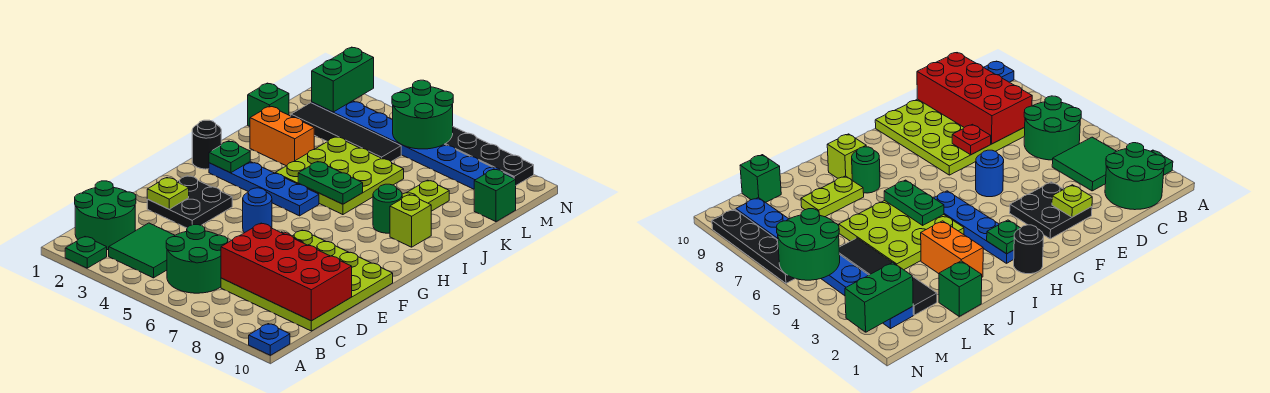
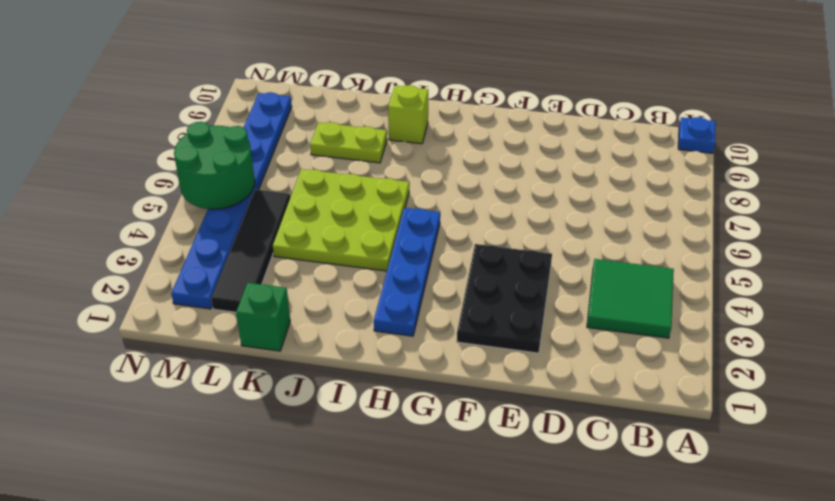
black plate E2:F4 level 1 -> black plate E2:F3 level 1
none -> green plate A2 level 1
none -> green round brick B1:C2 level 1
none -> green round brick B5:C6 level 1

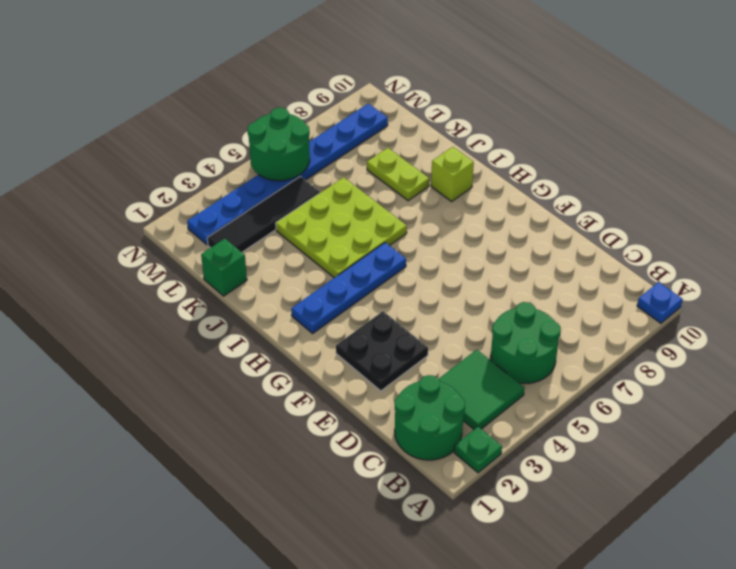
none -> lime plate C7:F10 level 1
none -> blue round brick F5 level 1
none -> black round brick H1 level 1

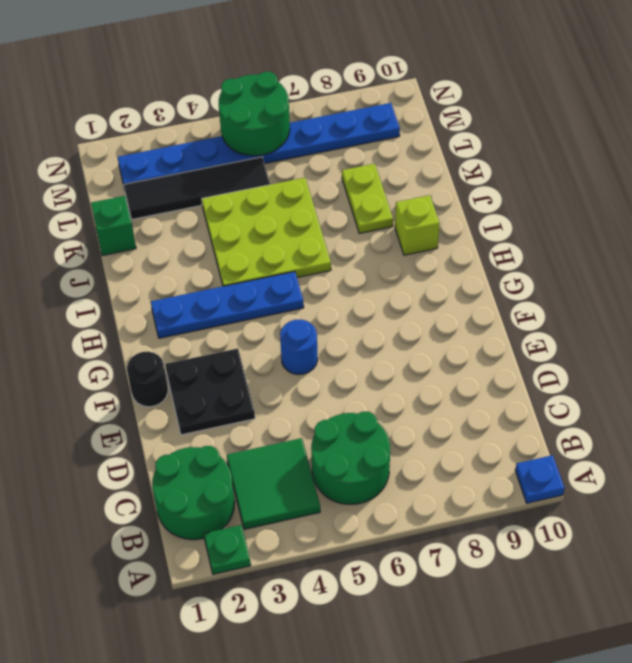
black round brick F1 level 1 -> black round brick H1 level 1
none -> lime plate C7:F10 level 1
none -> green round brick I8 level 1
none -> orange brick J2:J3 level 1

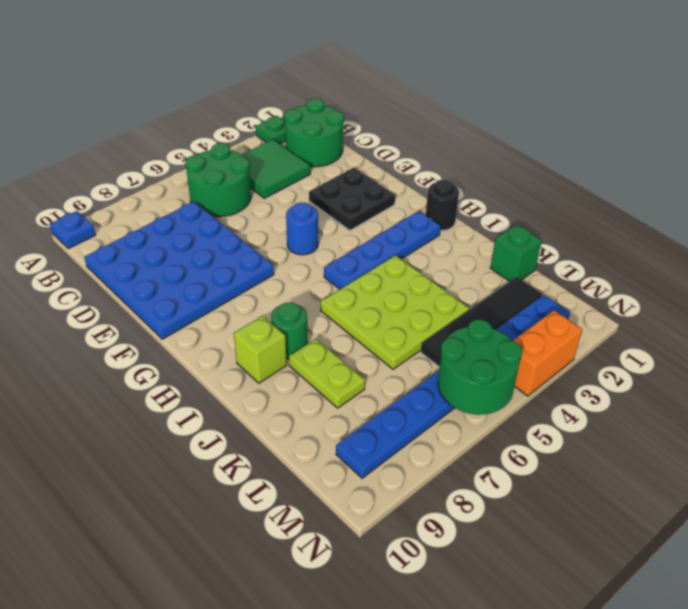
blue plate C7:F10 level 1 -> lime plate C7:F10 level 1
orange brick N3:N4 level 1 -> orange brick J2:J3 level 1
none -> green brick L10 level 1
none -> black plate N6:N9 level 1
none -> red brick C7:D10 level 2

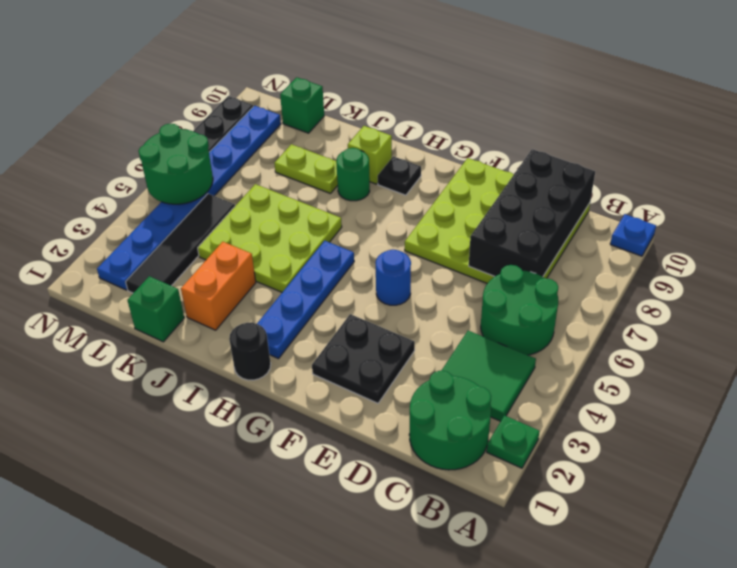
black brick C7:D10 level 2 -> red brick C7:D10 level 2
black plate H9 level 1 -> none
none -> lime plate E2 level 2
none -> red plate E7 level 2
none -> green plate H2 level 2

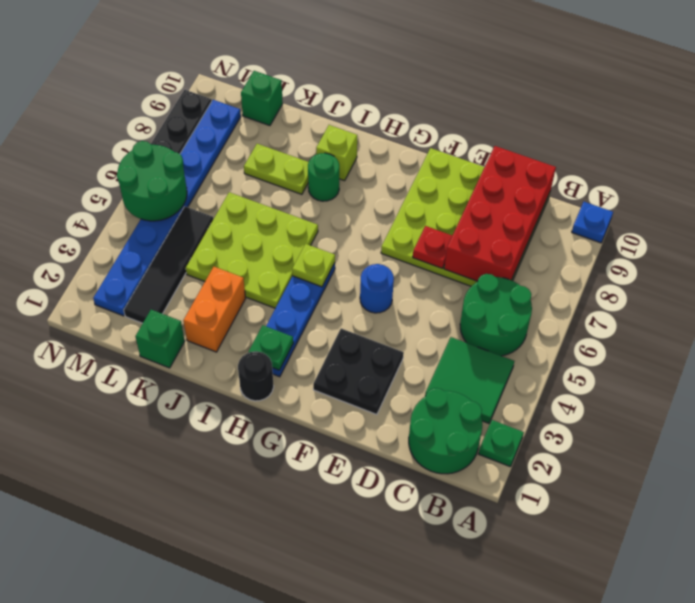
lime plate H5 level 2 -> lime plate E2 level 2
none -> green plate I5:I6 level 2
none -> green brick M2:N2 level 2

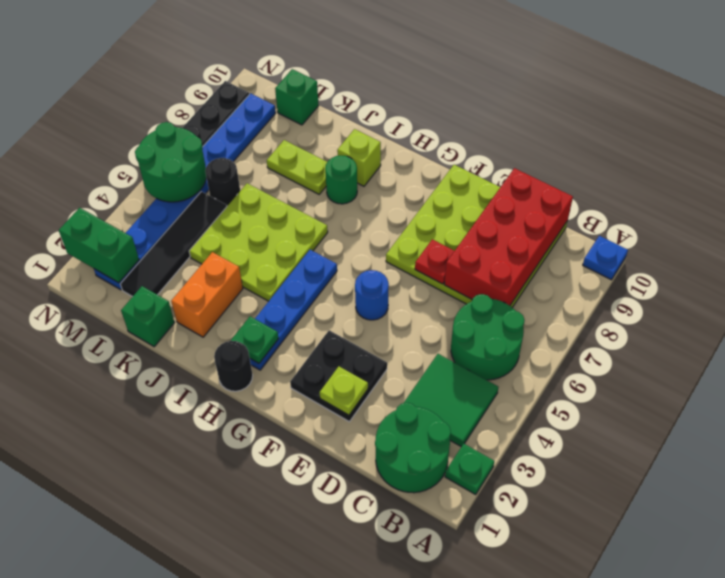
black round brick L6 level 1 -> none
none -> green plate I5:I6 level 2

